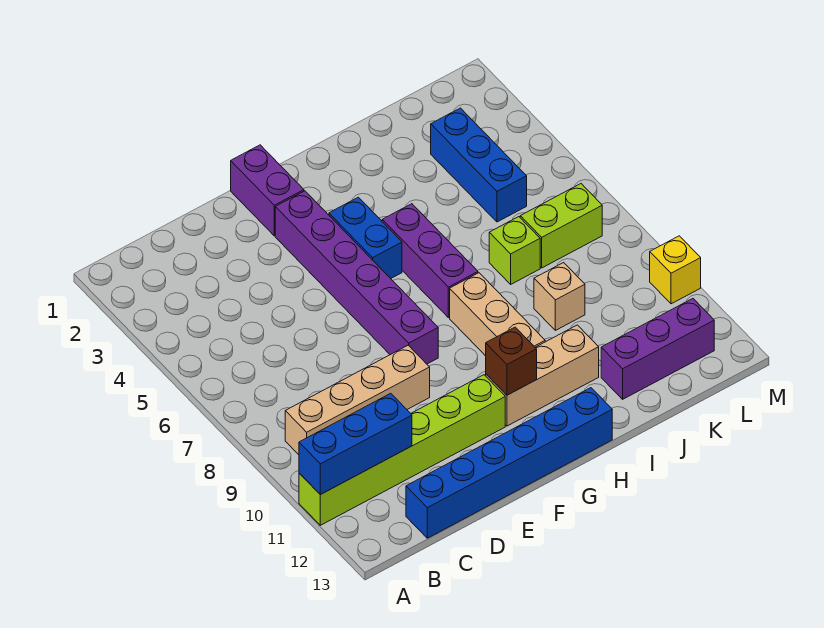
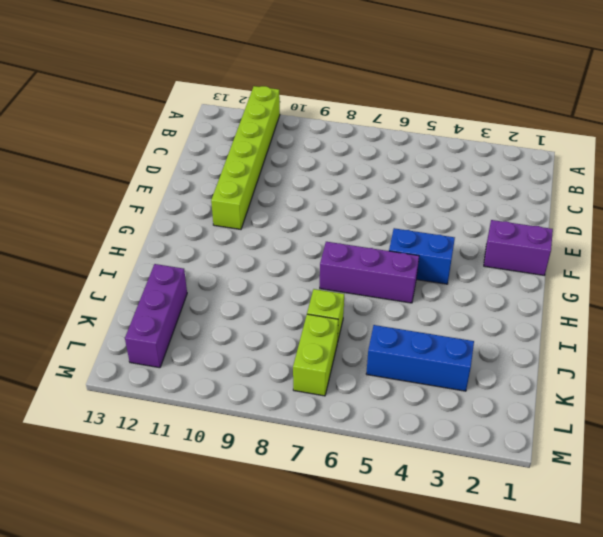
none -> tan brick B9:E9 level 1
none -> blue brick C13:H13 level 1
none -> purple brick F3:F8 level 1

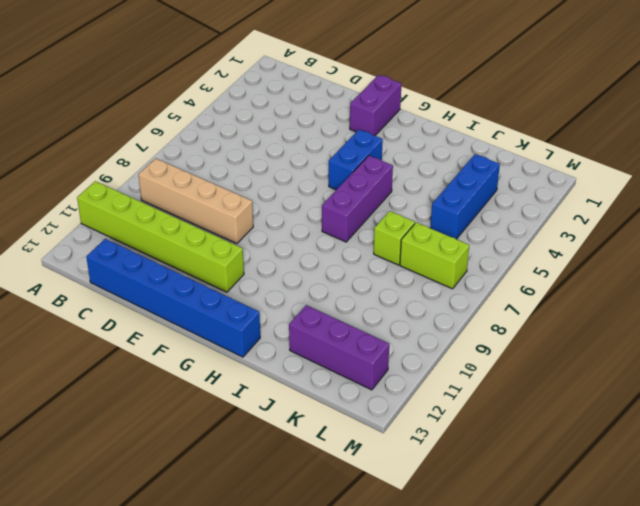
none -> purple brick F3:F8 level 1
none -> tan brick G11:I11 level 1
none -> tan brick H8:H10 level 1

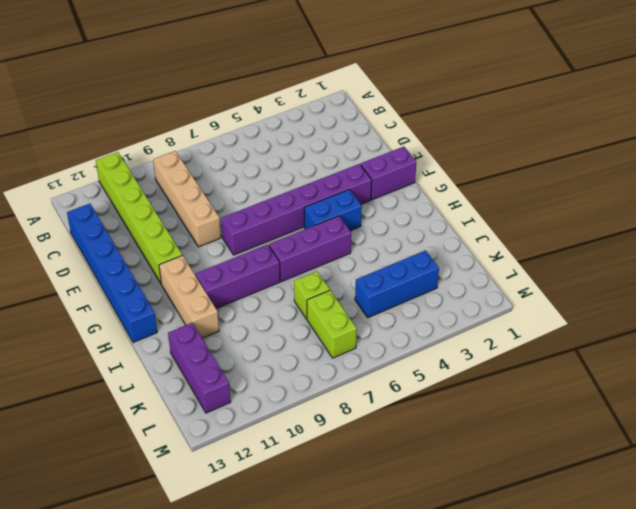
purple brick H8:H10 level 1 -> tan brick H8:H10 level 1
none -> tan brick J9 level 1
none -> yellow brick M10 level 1
none -> blue brick A11:C11 level 2

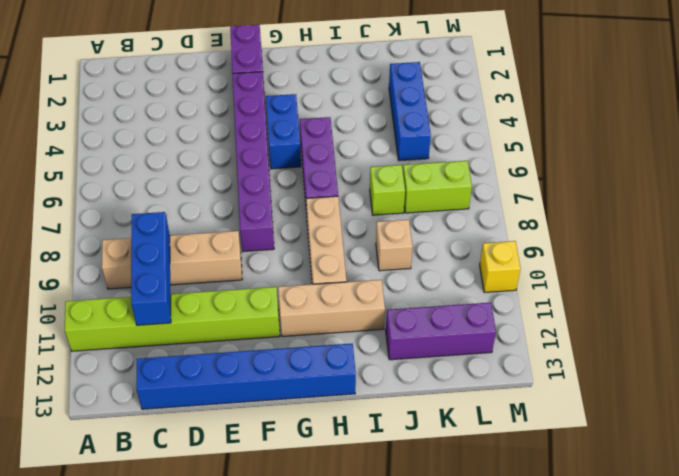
blue brick C9:C11 level 2 -> blue brick A11:C11 level 2
none -> brown brick G11 level 2

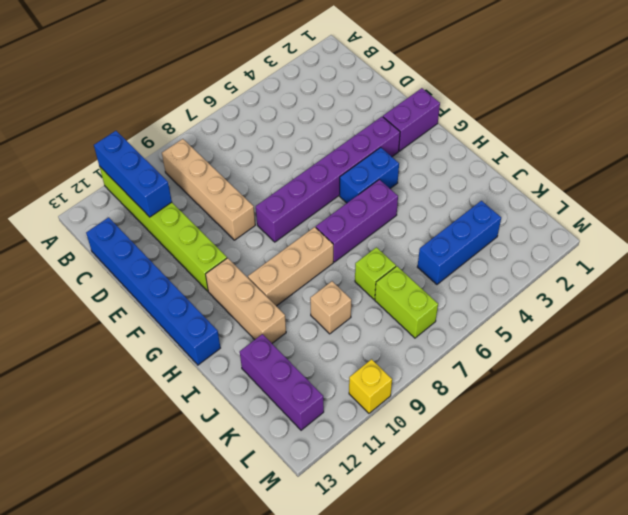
none -> brown brick G11 level 2

